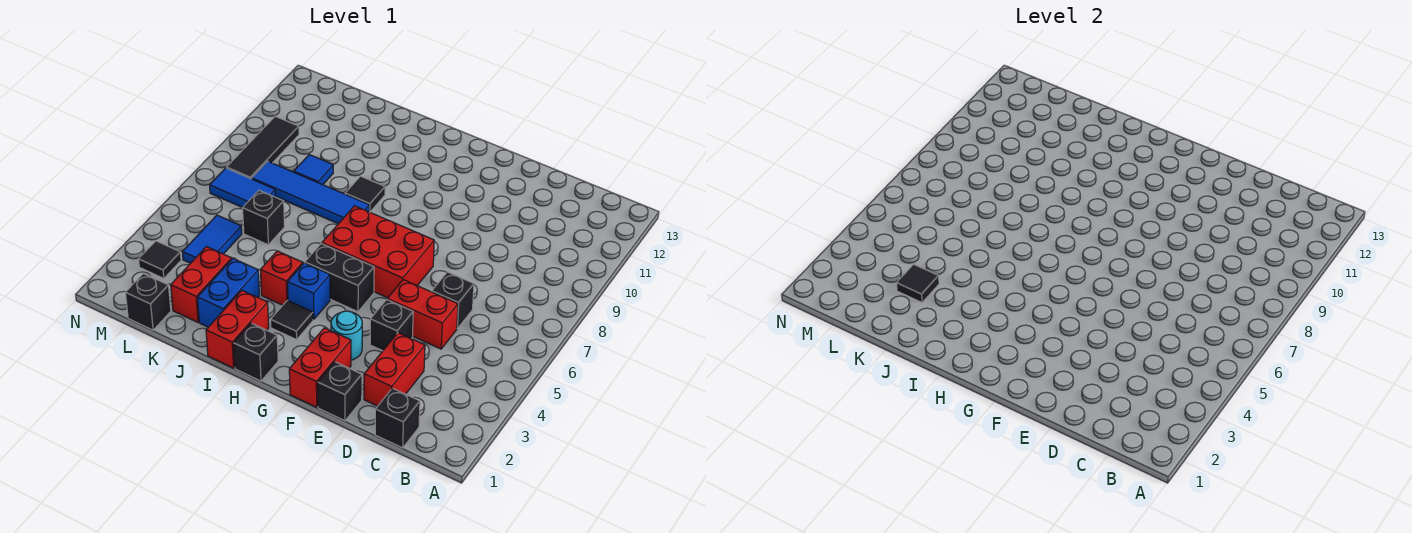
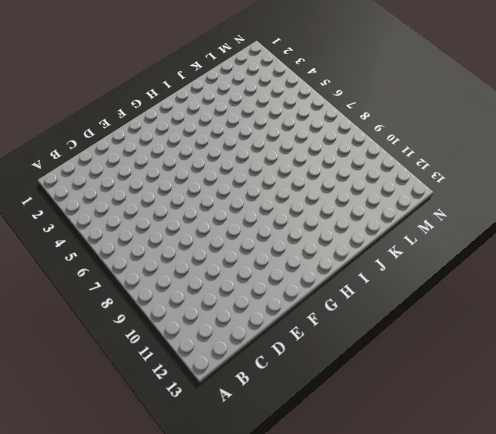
none -> black brick C1 level 1
none -> red brick D2:D3 level 1
none -> red brick D5:E5 level 1

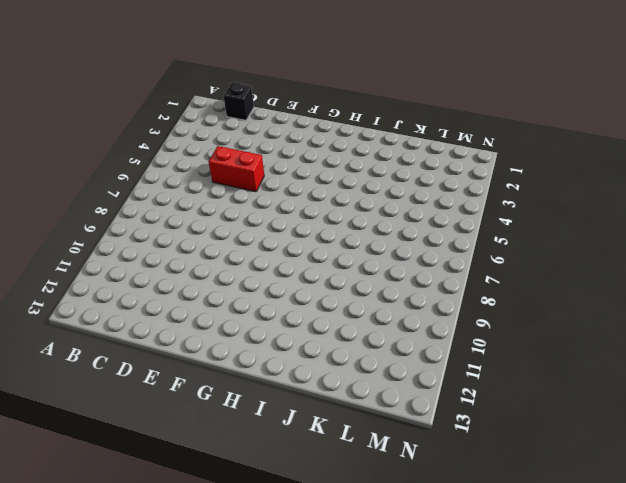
none -> red brick D2:D3 level 1
none -> black brick D6 level 1
none -> black brick E1 level 1

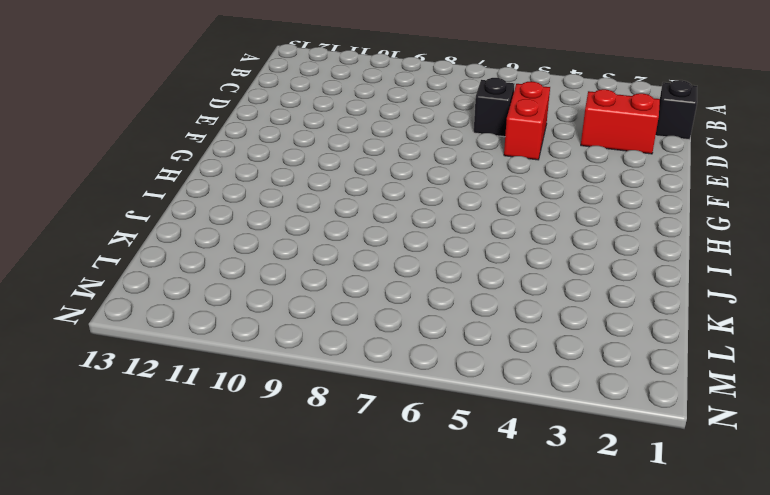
none -> black brick E1 level 1
none -> black brick E4 level 1
none -> red brick F1:F2 level 1

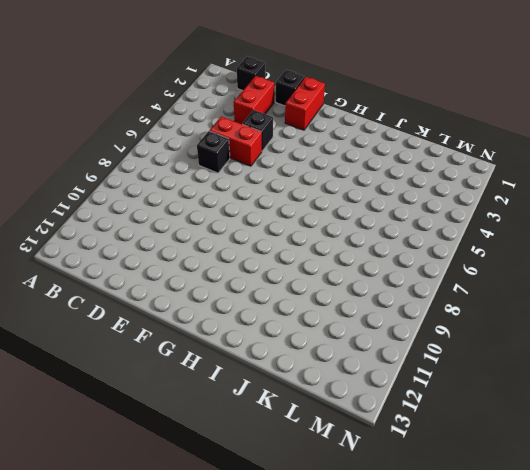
none -> cyan round brick F3 level 1
none -> red brick F6:H7 level 1
none -> black brick G5:H5 level 1

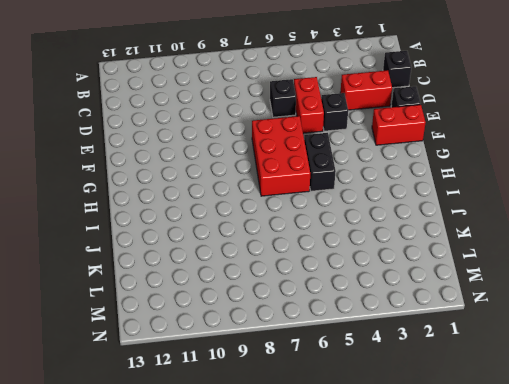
none -> cyan round brick F3 level 1
none -> black brick H1 level 1
none -> black tile H3 level 1

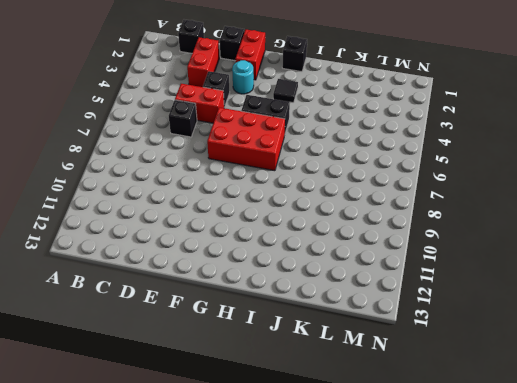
none -> blue brick H4 level 1
none -> red brick I1:I2 level 1
none -> red brick I4 level 1

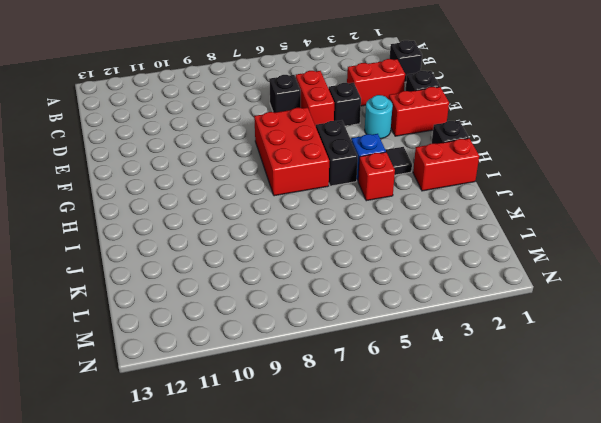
none -> blue tile I8:L8 level 1
none -> black tile I9 level 1
none -> blue brick J2:J3 level 1

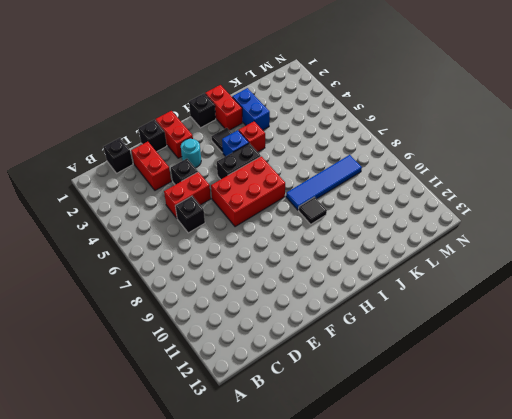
none -> red brick K2:K3 level 1
none -> black brick K6 level 1
none -> blue tile K9 level 1

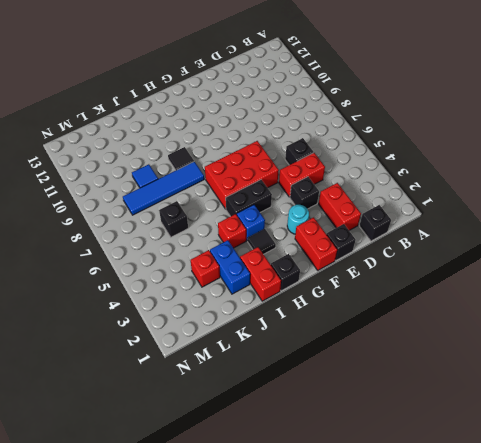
red brick K3 level 1 -> red brick K2:K3 level 1
none -> black brick L1 level 1
none -> blue tile L4:L5 level 1
none -> blue tile L7:M7 level 1

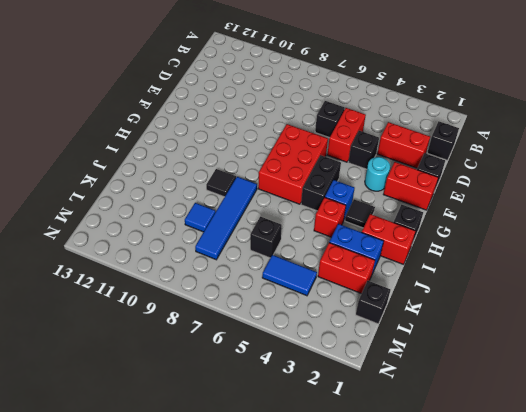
none -> blue tile L7:M7 level 1
none -> black tile M3 level 1
none -> black tile M8:M10 level 1

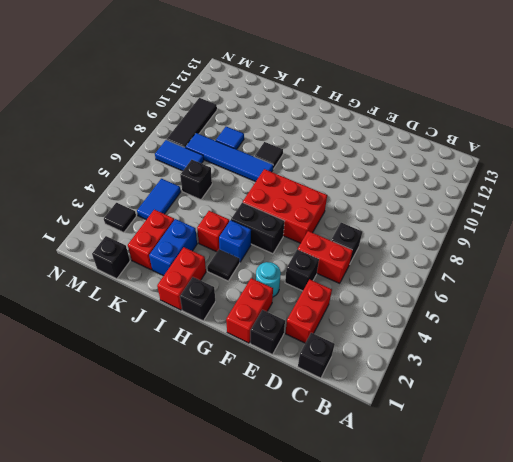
none -> black tile K3 level 2

